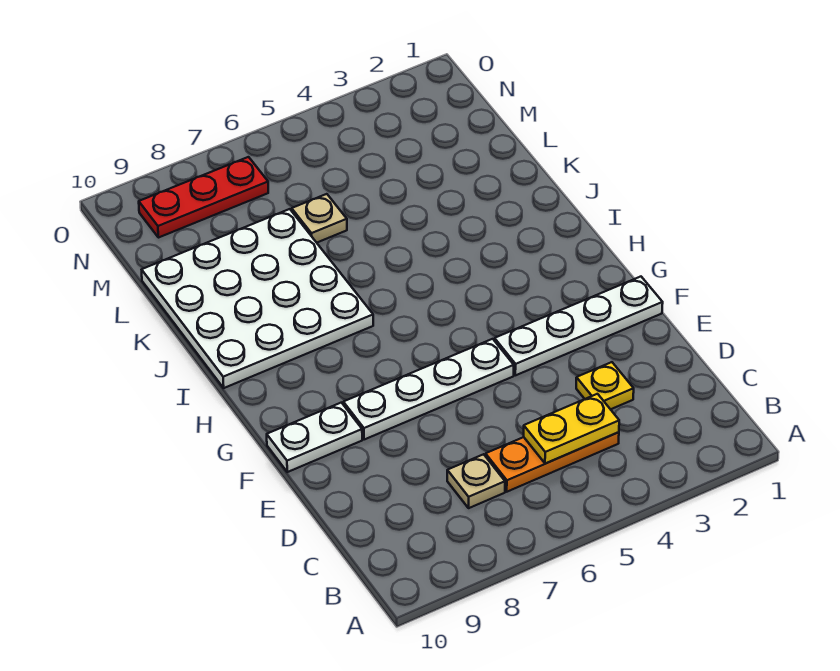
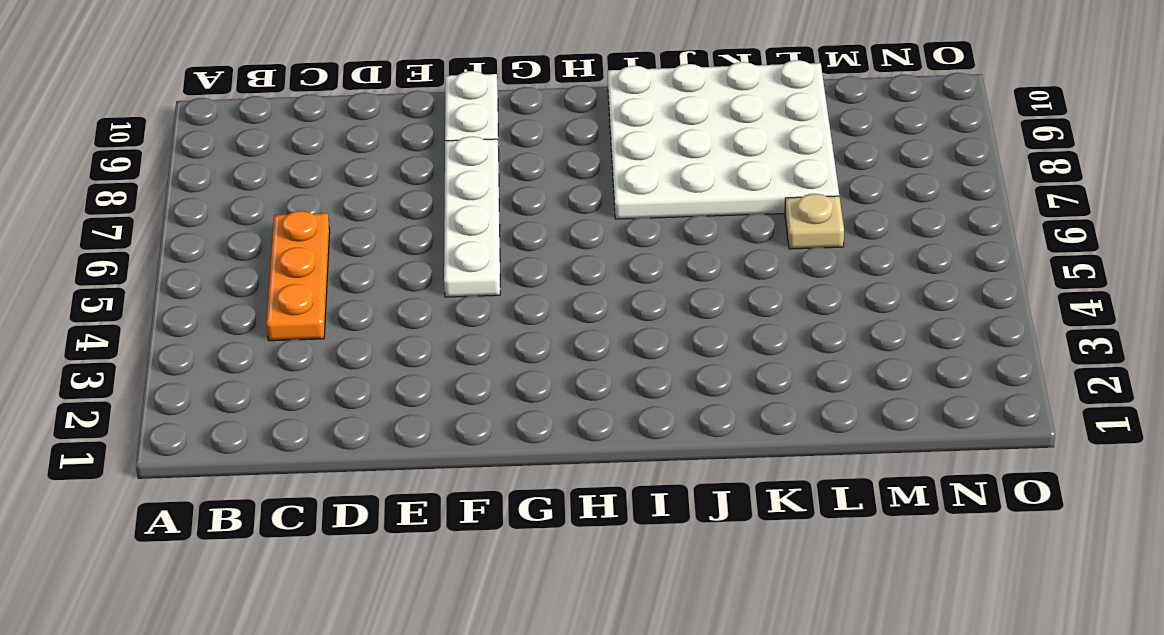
none -> tan plate C7 level 1
none -> yellow plate D3 level 1

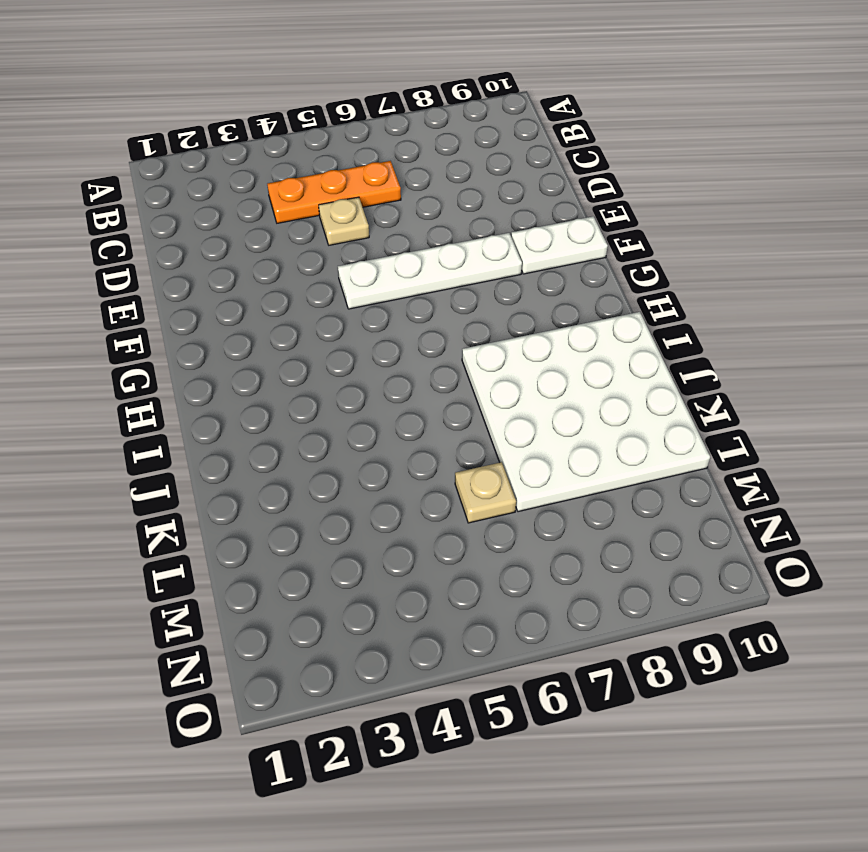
tan plate D5 level 1 -> tan plate C7 level 1
none -> yellow plate D3 level 1
none -> white plate F1:F4 level 1

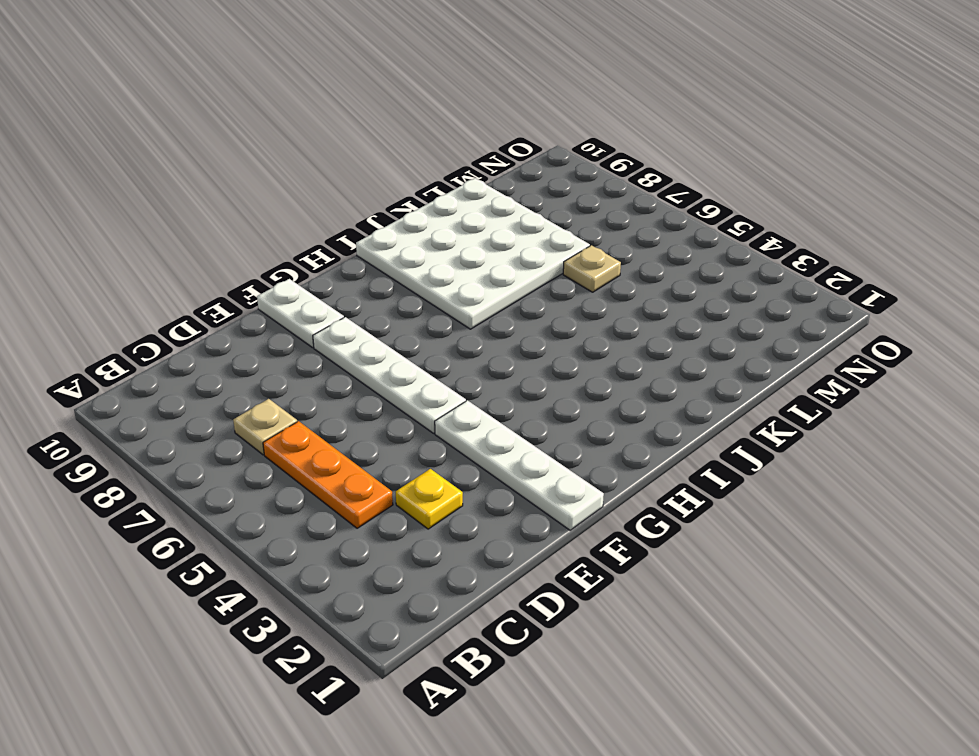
none -> red plate N7:N9 level 1
none -> yellow plate C4:C5 level 2

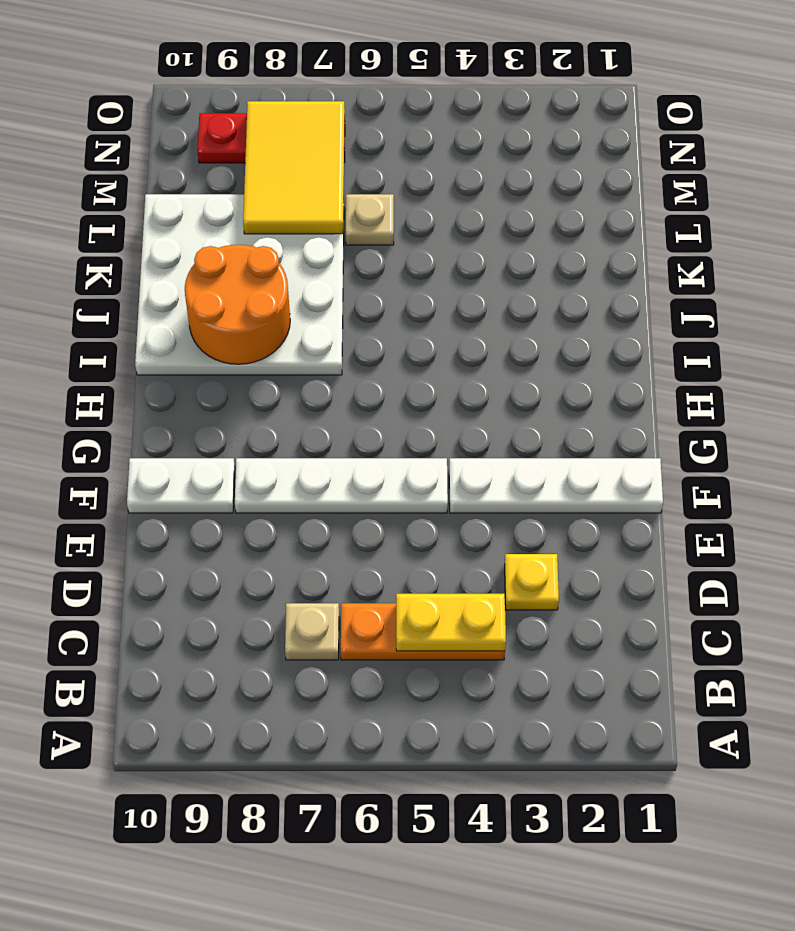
orange round brick I8:J9 level 2 -> none
yellow tile L7:N8 level 2 -> none

